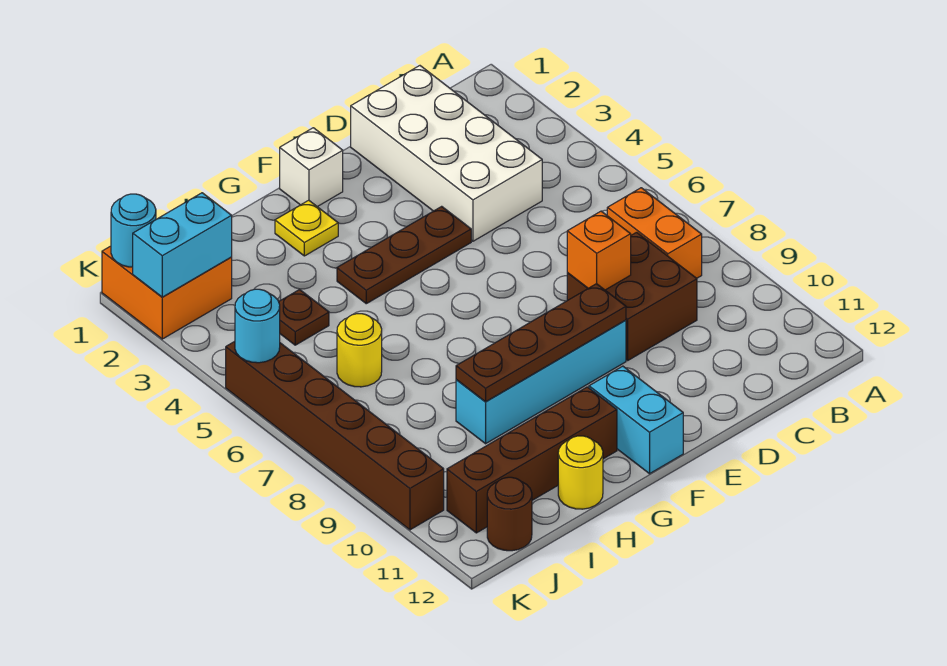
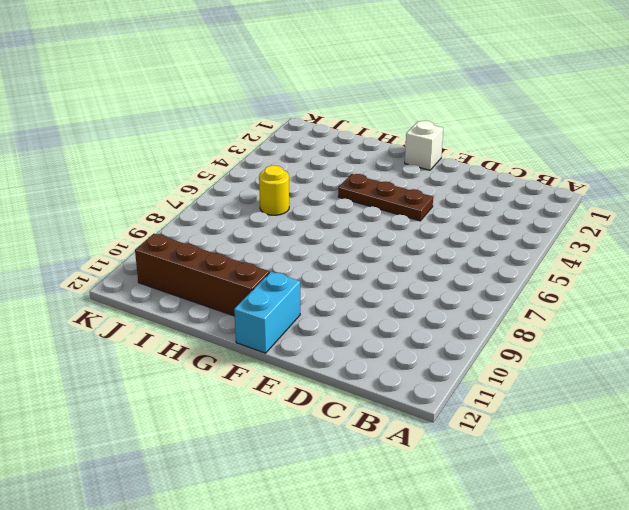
none -> orange brick B7:B8 level 1
none -> white brick C1:D4 level 1
none -> brown brick C8:D9 level 1

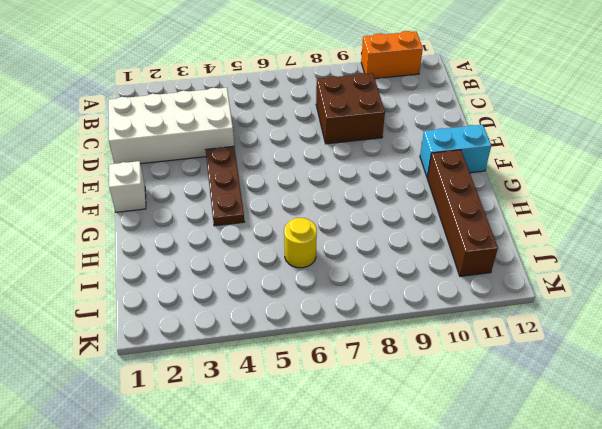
orange brick A10:A11 level 1 -> orange brick B7:B8 level 1
none -> cyan brick E9:H9 level 1
none -> yellow plate G2 level 1
none -> yellow round brick H12 level 1

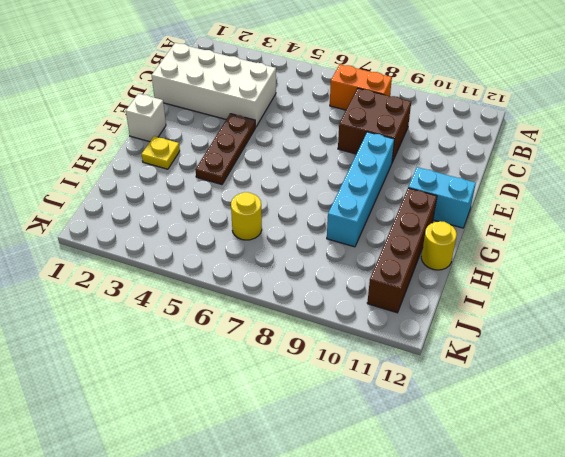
none -> brown plate I4 level 1
none -> orange brick J1:K2 level 1
none -> brown round brick J12 level 1

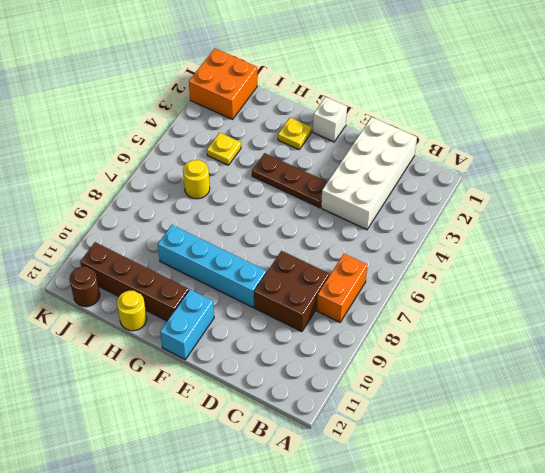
yellow plate I4 level 1 -> brown plate I4 level 1
none -> brown brick K5:K10 level 1
none -> orange brick D8 level 2
none -> brown plate E9:H9 level 2

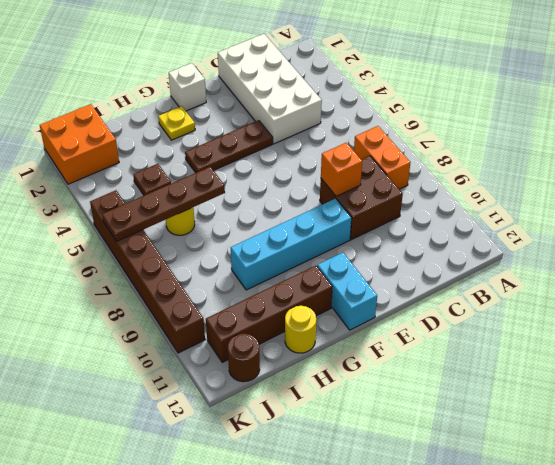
brown plate H6:K6 level 2 -> brown plate E9:H9 level 2
none -> cyan brick J2:K2 level 2
none -> cyan round brick K1 level 2
none -> cyan round brick K5 level 2

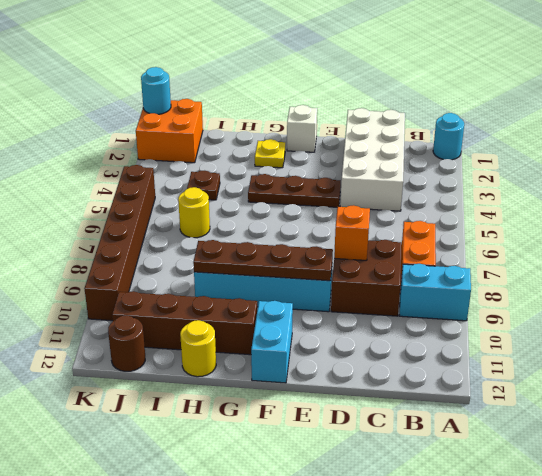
cyan round brick A1 level 1 -> cyan round brick K5 level 2
cyan brick A9:B9 level 1 -> cyan brick J2:K2 level 2

